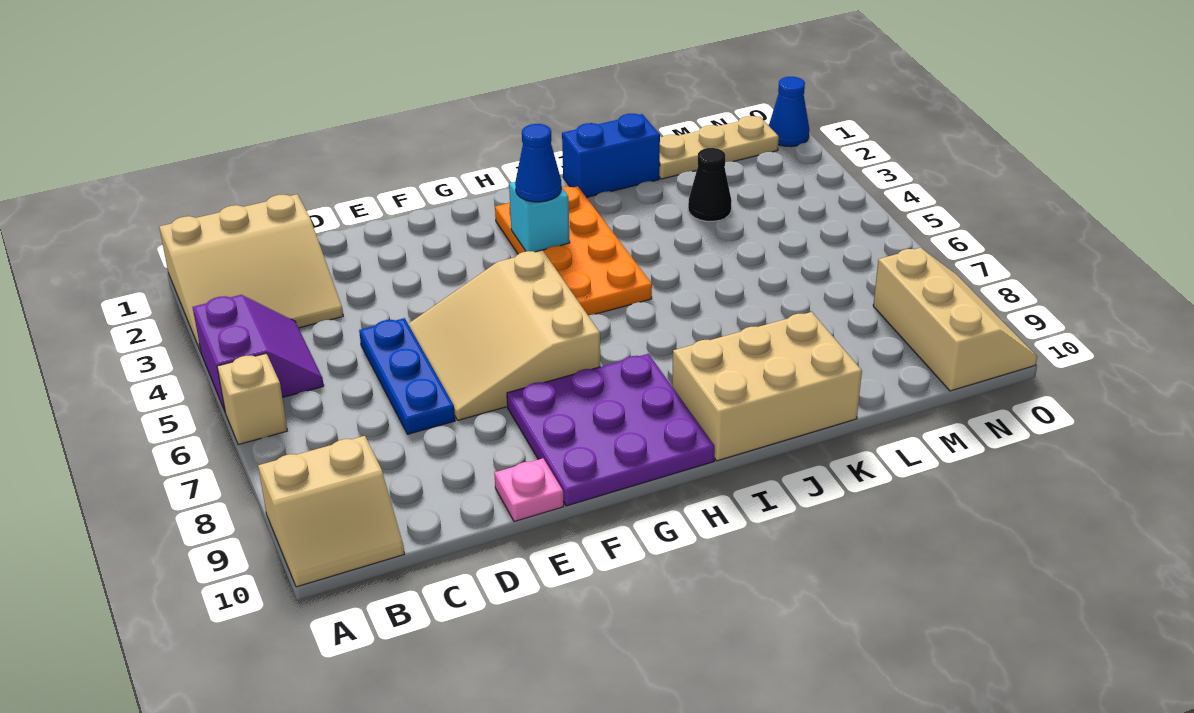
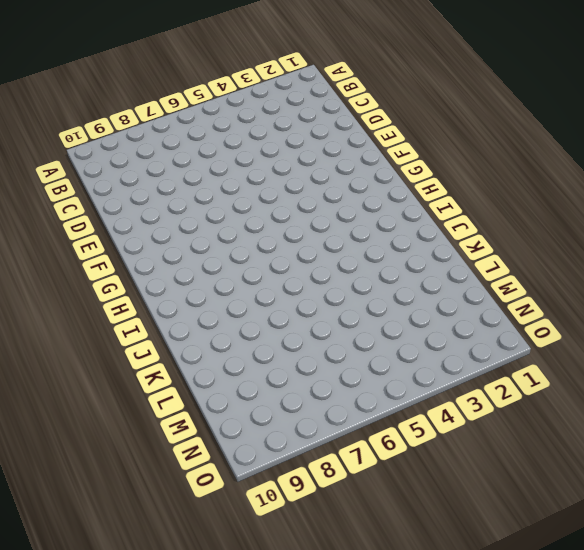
none -> tan slope A1:C3 level 1 top 1
none -> purple slope A4:B5 level 1 top A
none -> tan brick A6 level 1

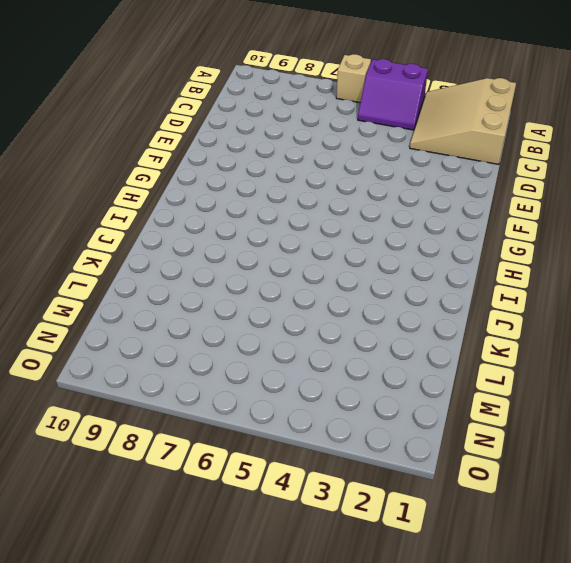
none -> tan slope A9:B10 level 1 top 9
none -> blue plate D5:D7 level 1
none -> tan slope E5:G7 level 1 top G

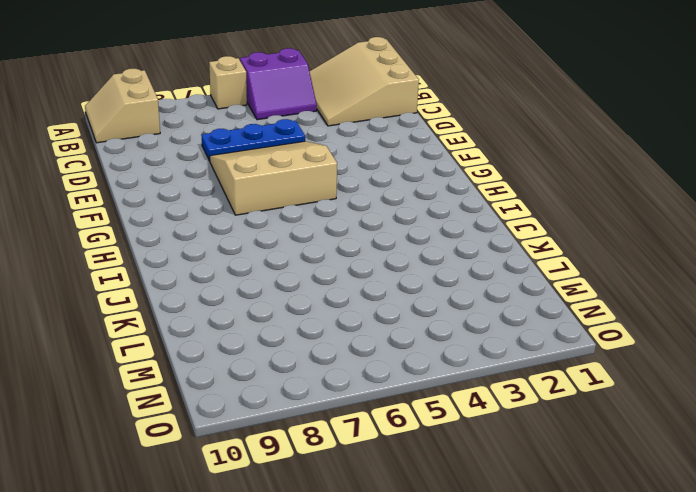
none -> pink plate E10 level 1
none -> purple plate F8:H10 level 1
none -> orange plate H2:I5 level 1

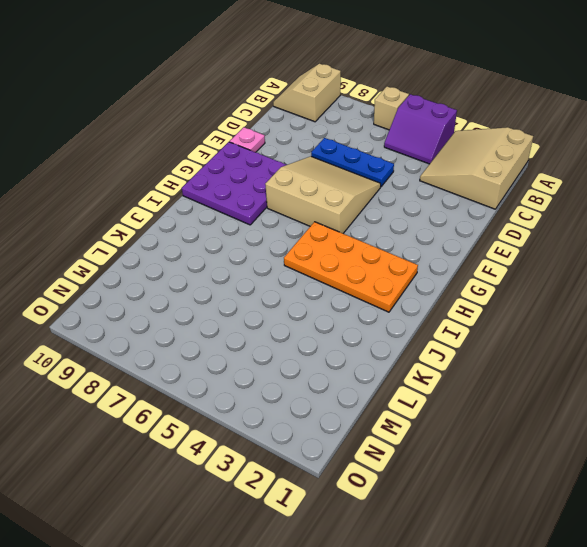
none -> tan brick I9:K10 level 1
none -> blue brick J1:K1 level 1
none -> tan plate L1:N1 level 1

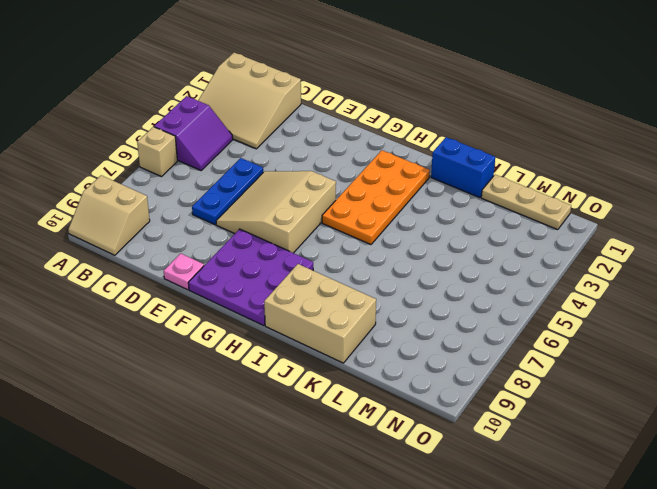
none -> black cone L3 level 1
none -> tan slope N8:O10 level 1 top N
none -> blue cone O1 level 1

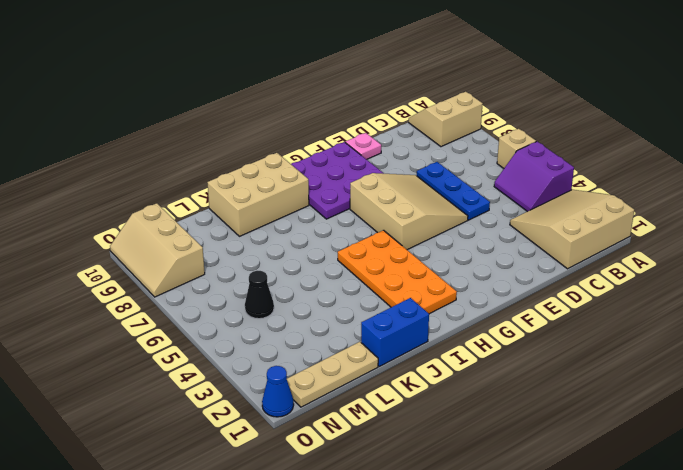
black cone M5 level 1 -> black cone L3 level 1
none -> cyan brick H3 level 2
none -> blue cone H3 level 3

